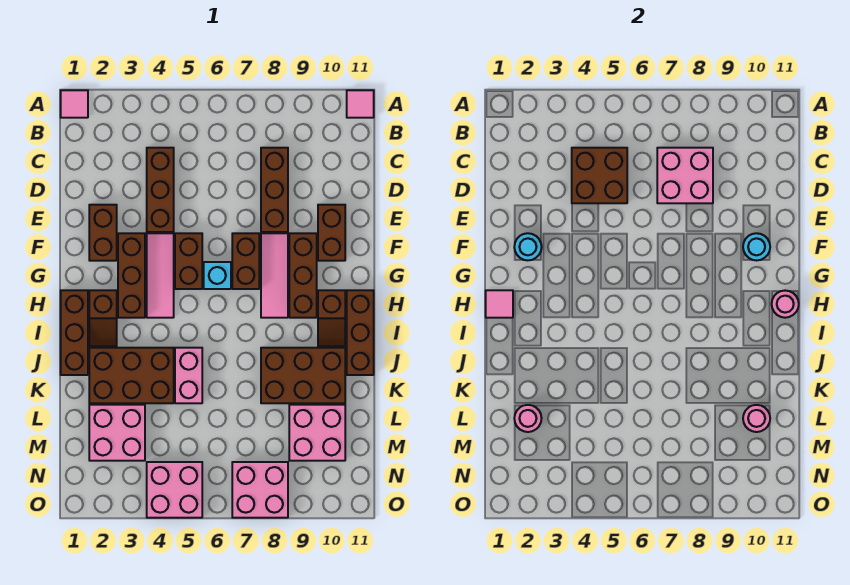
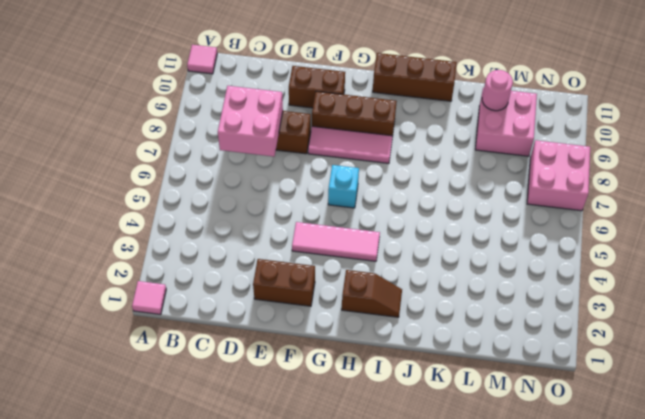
none -> brown brick C4:E4 level 1
none -> brown brick F3:H3 level 1
none -> brown brick F5:G5 level 1
none -> brown brick F7:G7 level 1

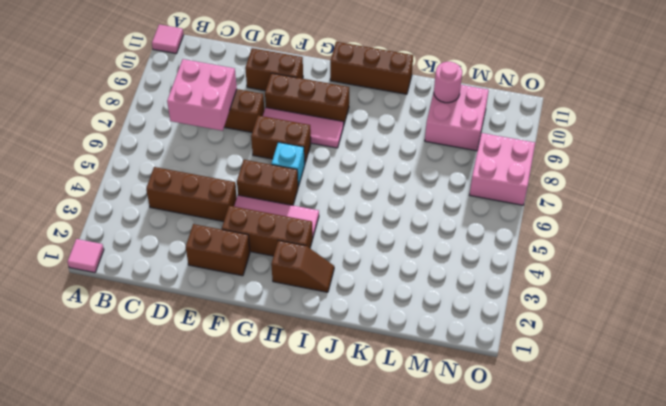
none -> brown brick H1:J1 level 1
none -> brown slope H10:I10 level 1 top H
none -> brown brick J2:K4 level 1
none -> pink brick J5:K5 level 1

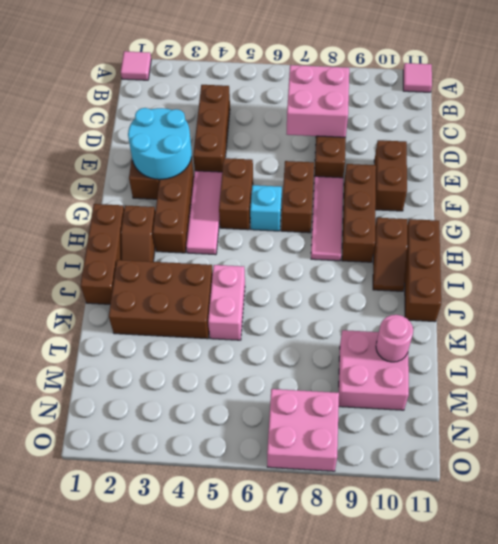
cyan round brick E2:F3 level 2 -> cyan round brick F2 level 2
none -> brown brick J8:K10 level 1
none -> pink brick L2:M3 level 1
none -> pink brick N4:O5 level 1
none -> brown brick C4:D5 level 2

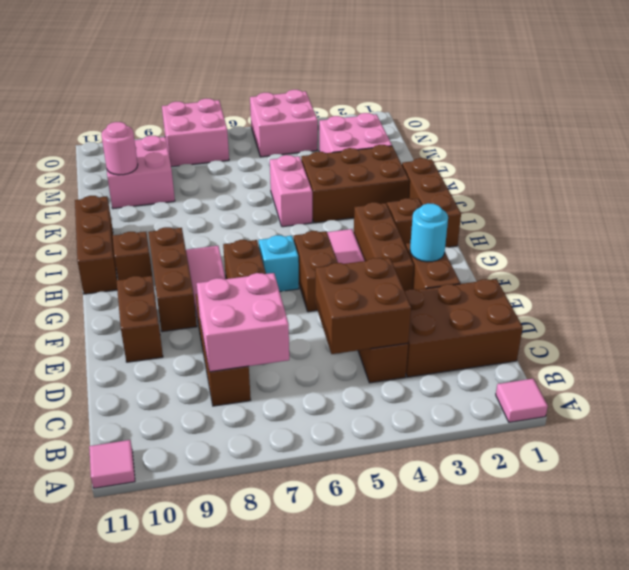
brown brick C1:D3 level 1 -> brown brick J8:K10 level 1
none -> cyan round brick F10 level 2
none -> pink tile H1 level 2
none -> pink round brick H11 level 2
none -> pink round brick L2 level 2

